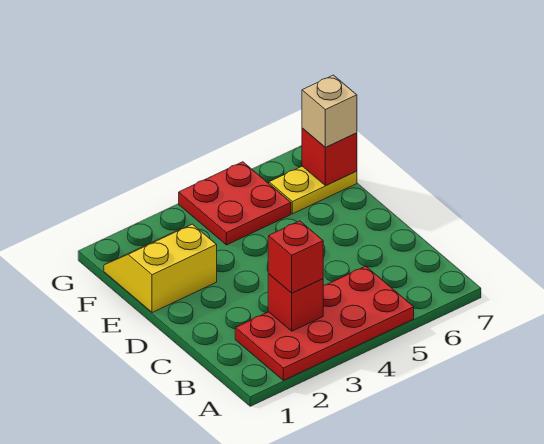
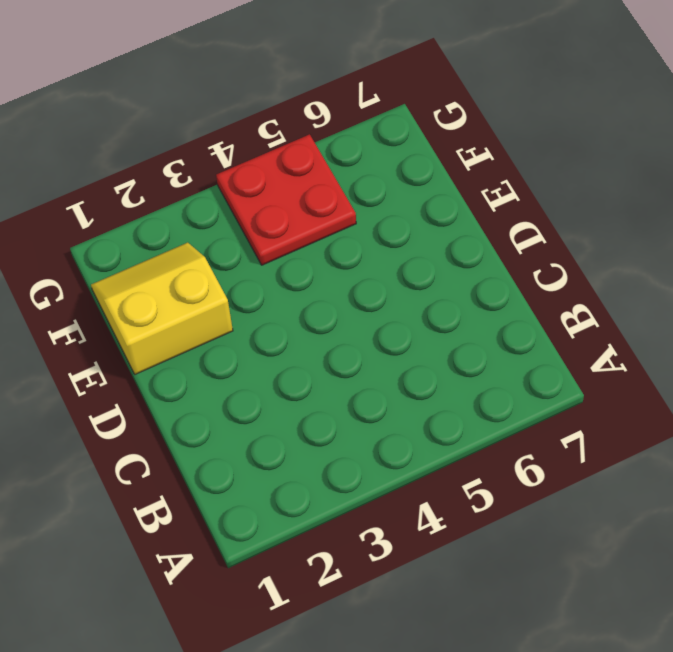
none -> red plate A2:B5 level 1
none -> yellow plate F6:F7 level 1

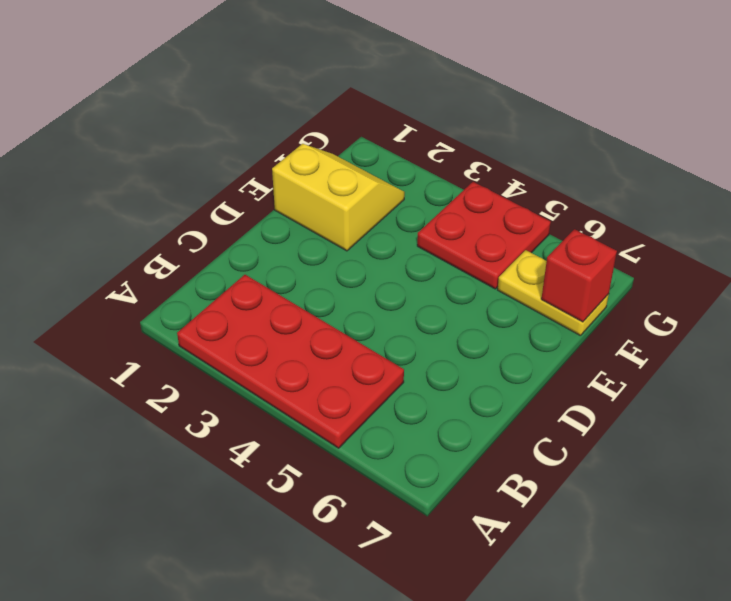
none -> red brick B3 level 2
none -> red brick B3 level 3

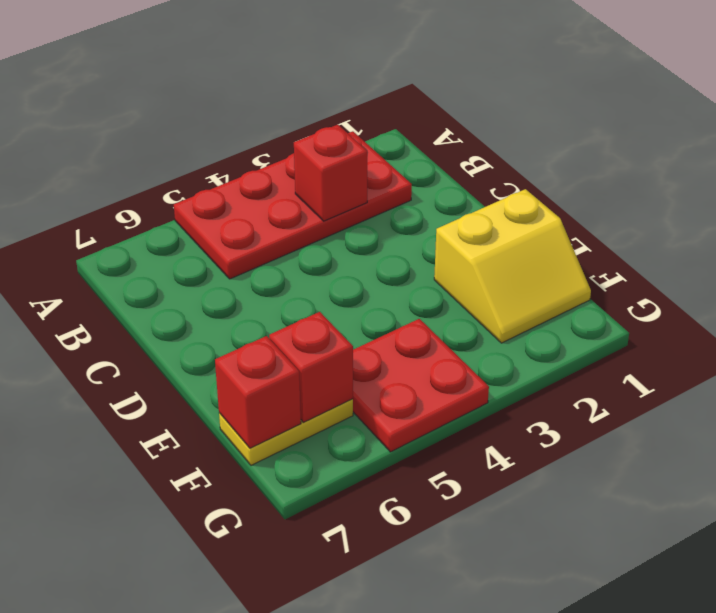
red brick F6 level 2 -> red brick B3 level 3
none -> tan brick F7 level 3

